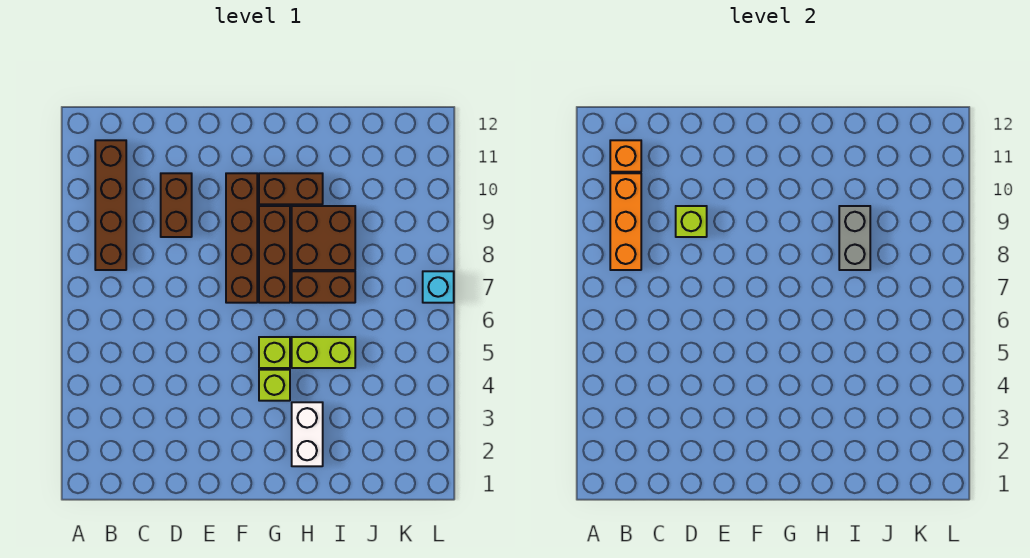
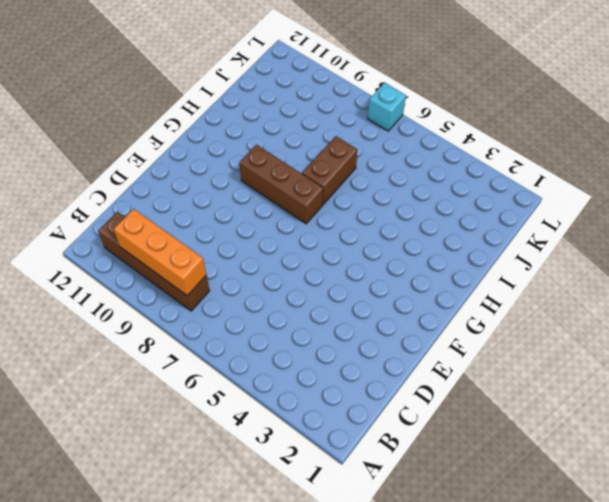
none -> brown brick D9:D10 level 1
none -> brown brick F7:F10 level 1
none -> lime brick G4 level 1

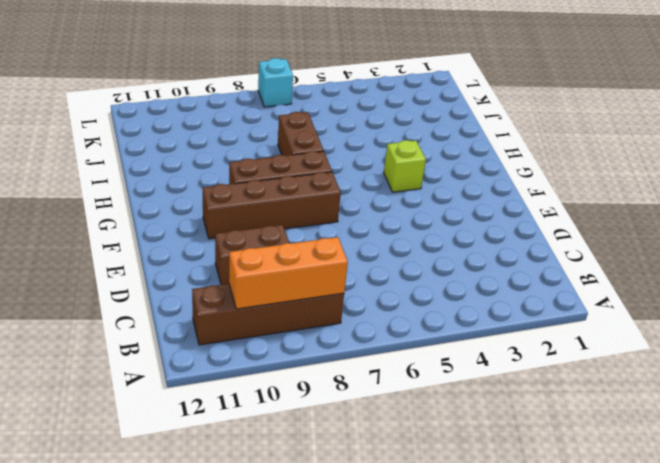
none -> lime brick G5 level 1
none -> brown brick G10:H10 level 1
none -> white brick H2:H3 level 1

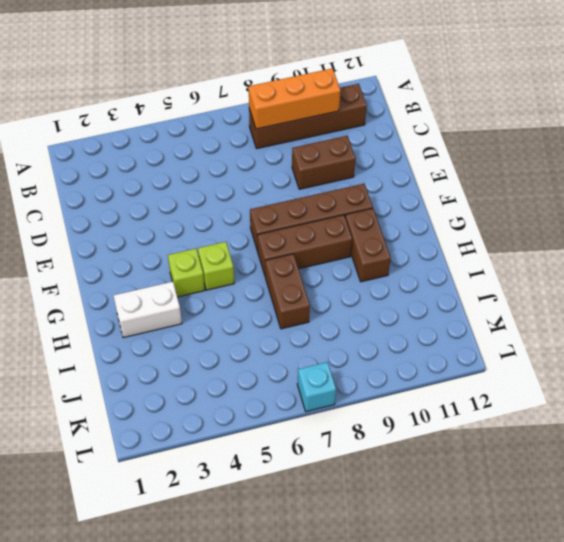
none -> lime brick H5:I5 level 1
none -> brown brick H8:I9 level 1
none -> orange brick B11 level 2

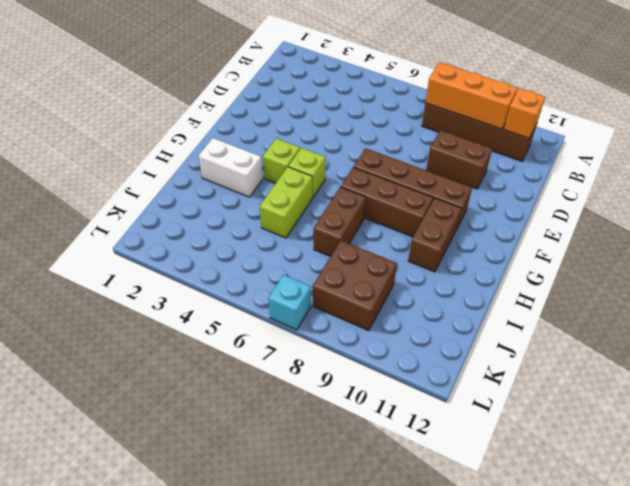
brown brick J8:K9 level 1 -> brown brick H8:I9 level 1
none -> lime brick D9 level 2
none -> grey brick I8:I9 level 2

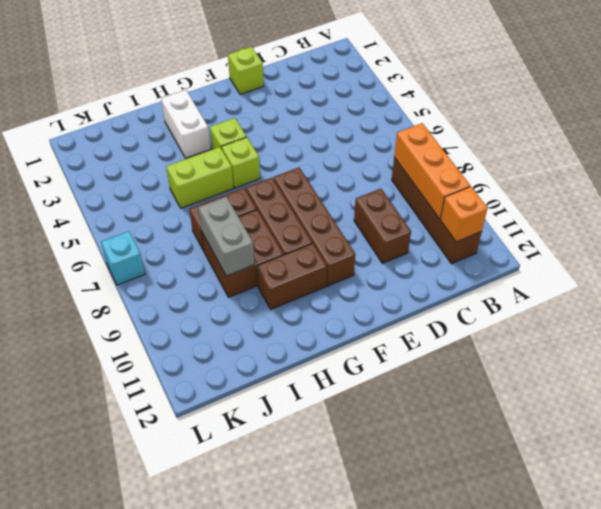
lime brick E1 level 1 -> lime brick D9 level 2

